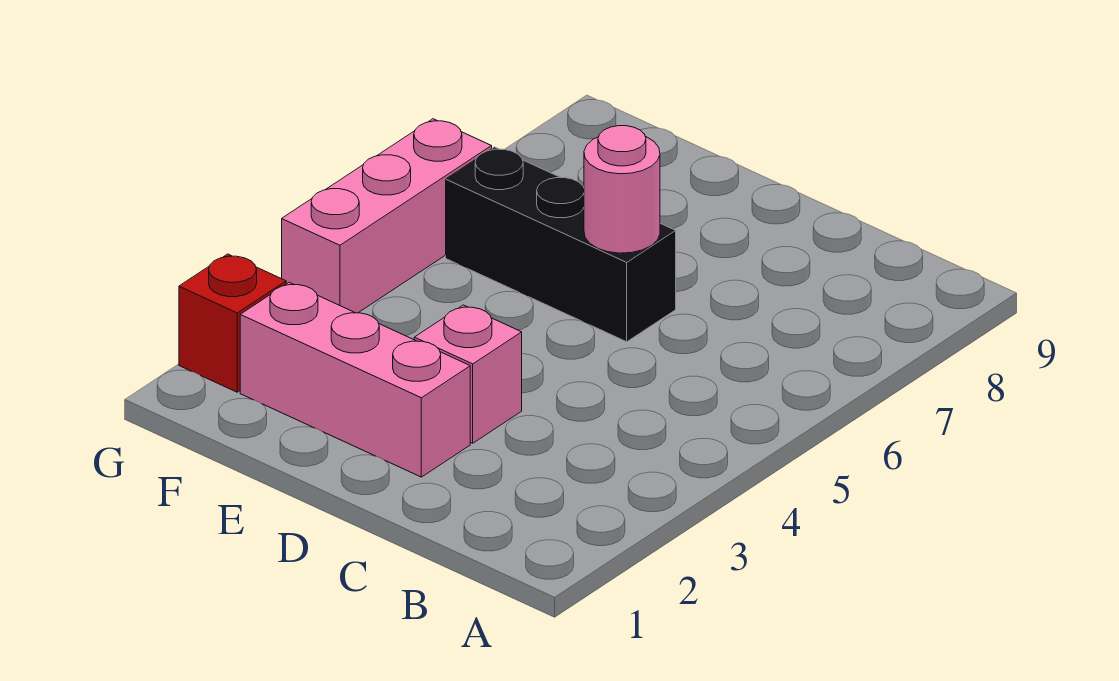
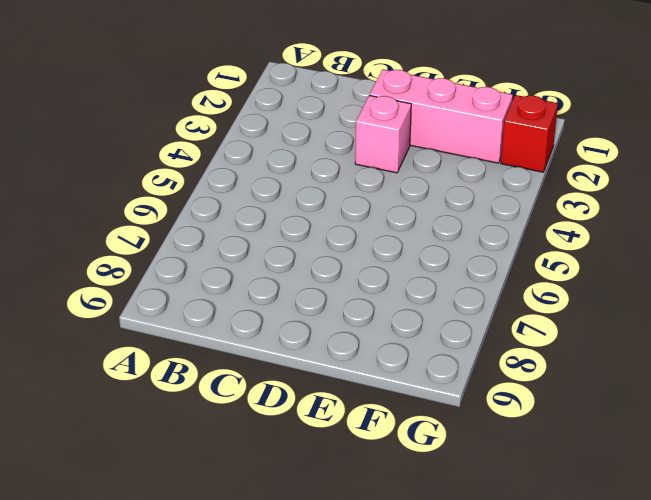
none -> black brick D6:F6 level 1
none -> pink brick G4:G6 level 1

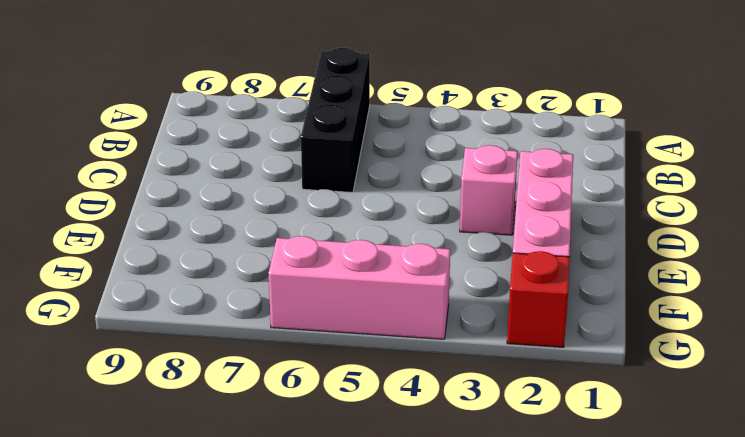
black brick A6:C6 level 1 -> black brick D6:F6 level 1
none -> pink round brick D6 level 2

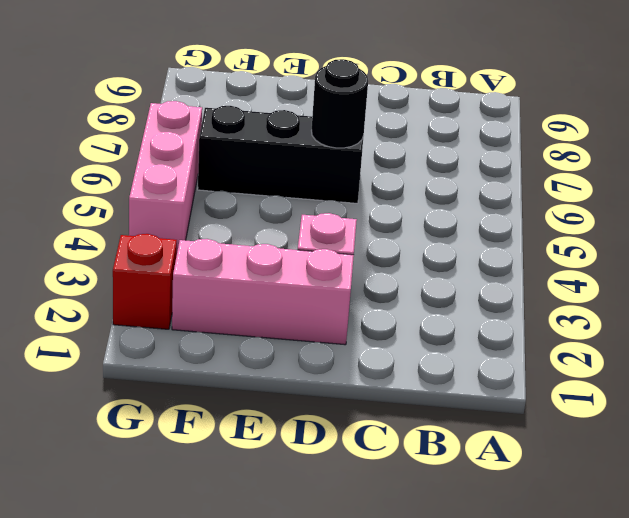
black round brick D6 level 2 -> pink round brick D6 level 2

